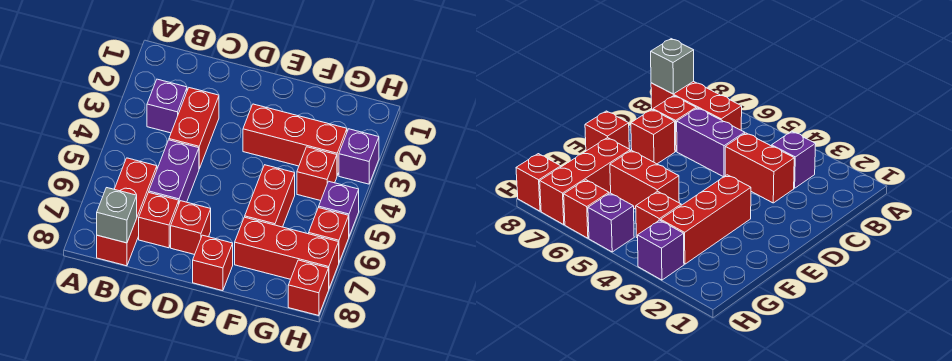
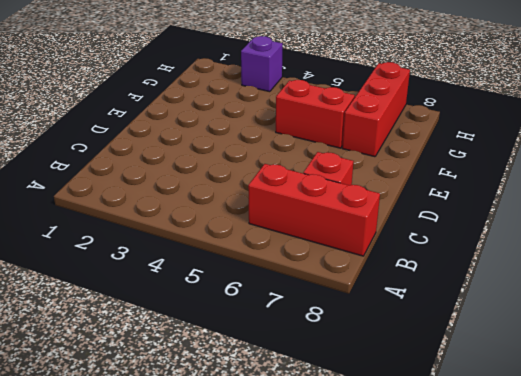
none -> purple brick B3 level 1
none -> red brick C3:C4 level 1
none -> purple brick C5:C6 level 1

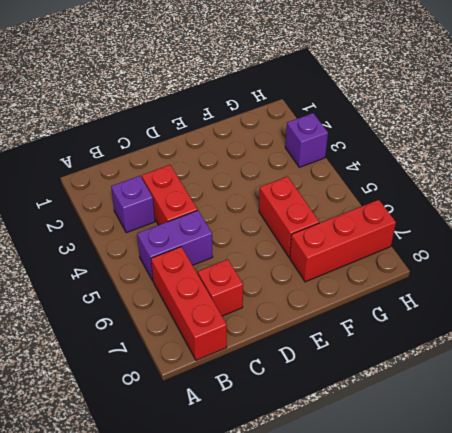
purple brick B5:C5 level 1 -> purple brick C5:C6 level 1
none -> red brick D7 level 1
none -> red brick E3:G3 level 1
none -> red brick E8 level 1

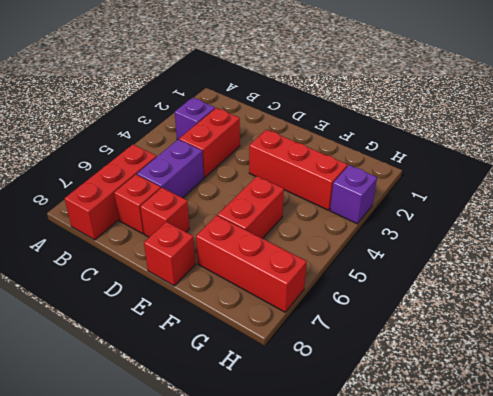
none -> red brick G4 level 1
none -> purple brick H5 level 1
none -> red brick H6 level 1

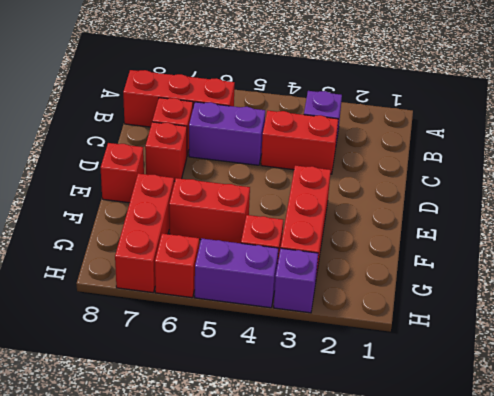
purple brick H4:H5 level 1 -> purple brick H5 level 1
none -> red brick H8 level 1
none -> grey brick B8 level 2

